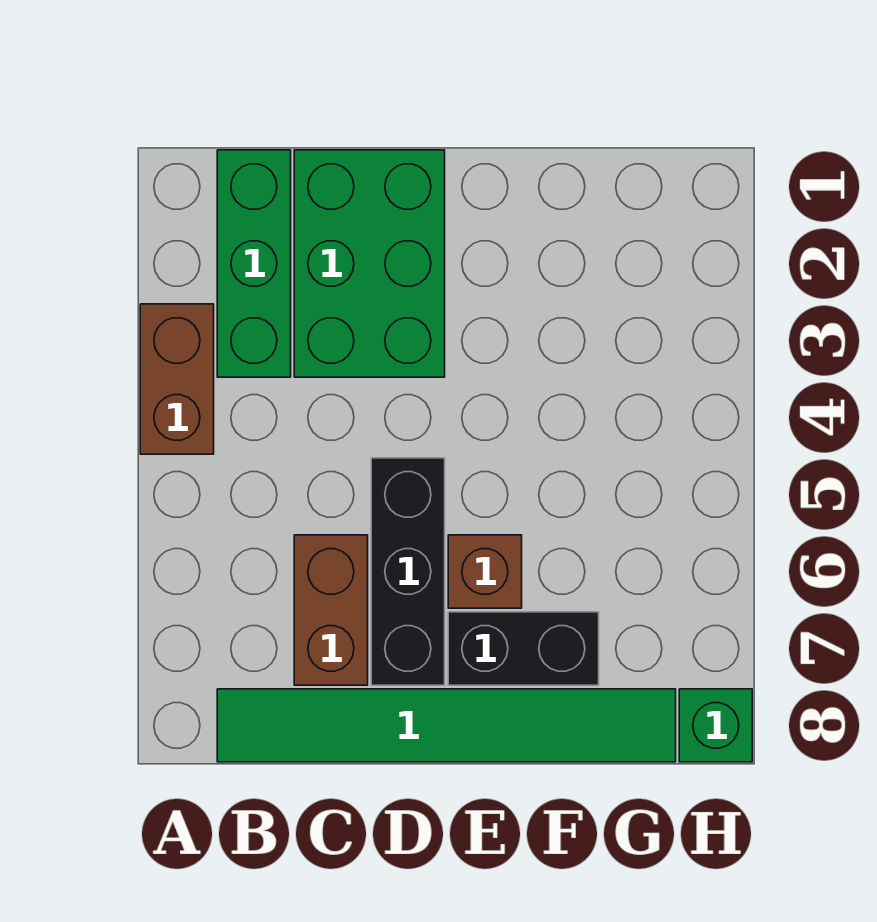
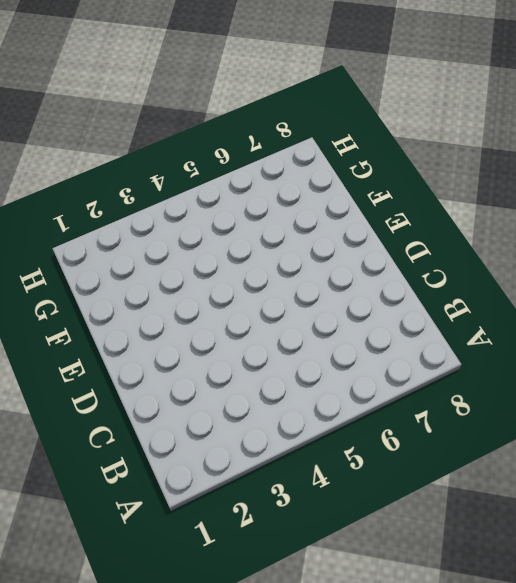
none -> brown brick A3:A4 level 1
none -> green brick B1:B3 level 1

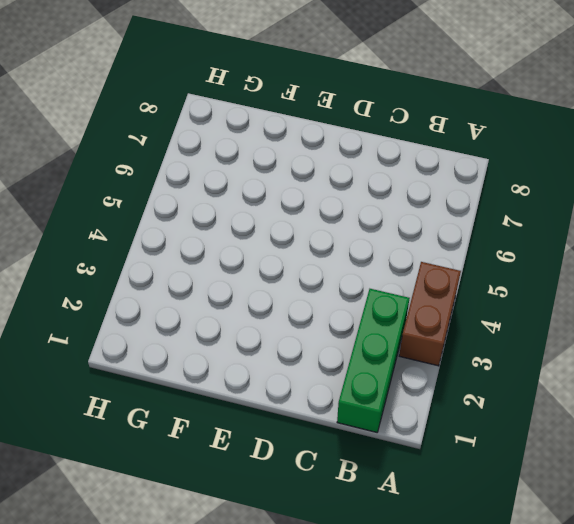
none -> green tile B8:G8 level 1
none -> green brick C1:D3 level 1

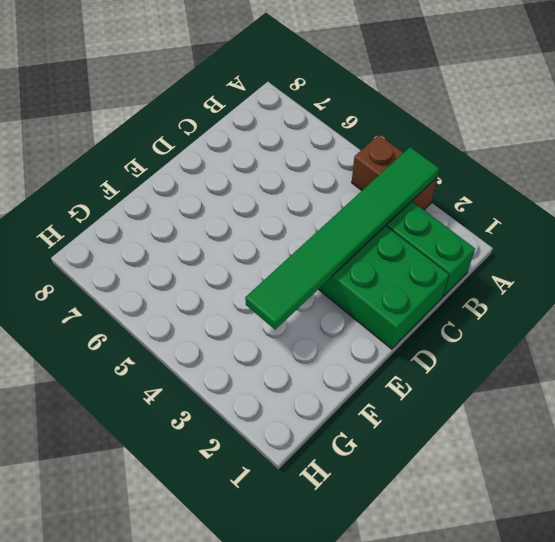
green tile A3:F3 level 2 -> green tile B8:G8 level 1
none -> brown brick C6:C7 level 1
none -> black brick D5:D7 level 1

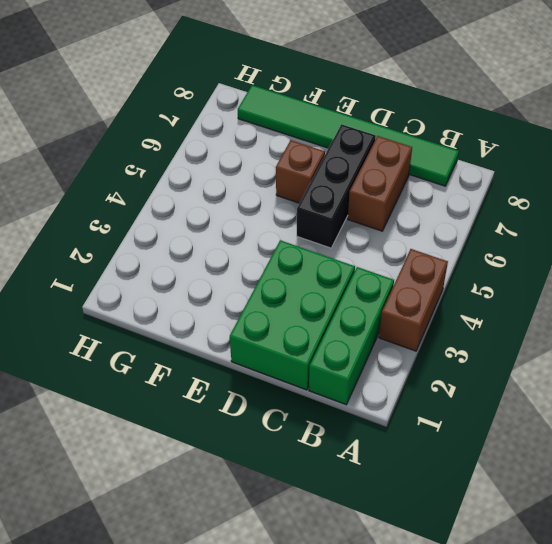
none -> black brick E7:F7 level 1
none -> green brick H8 level 1

